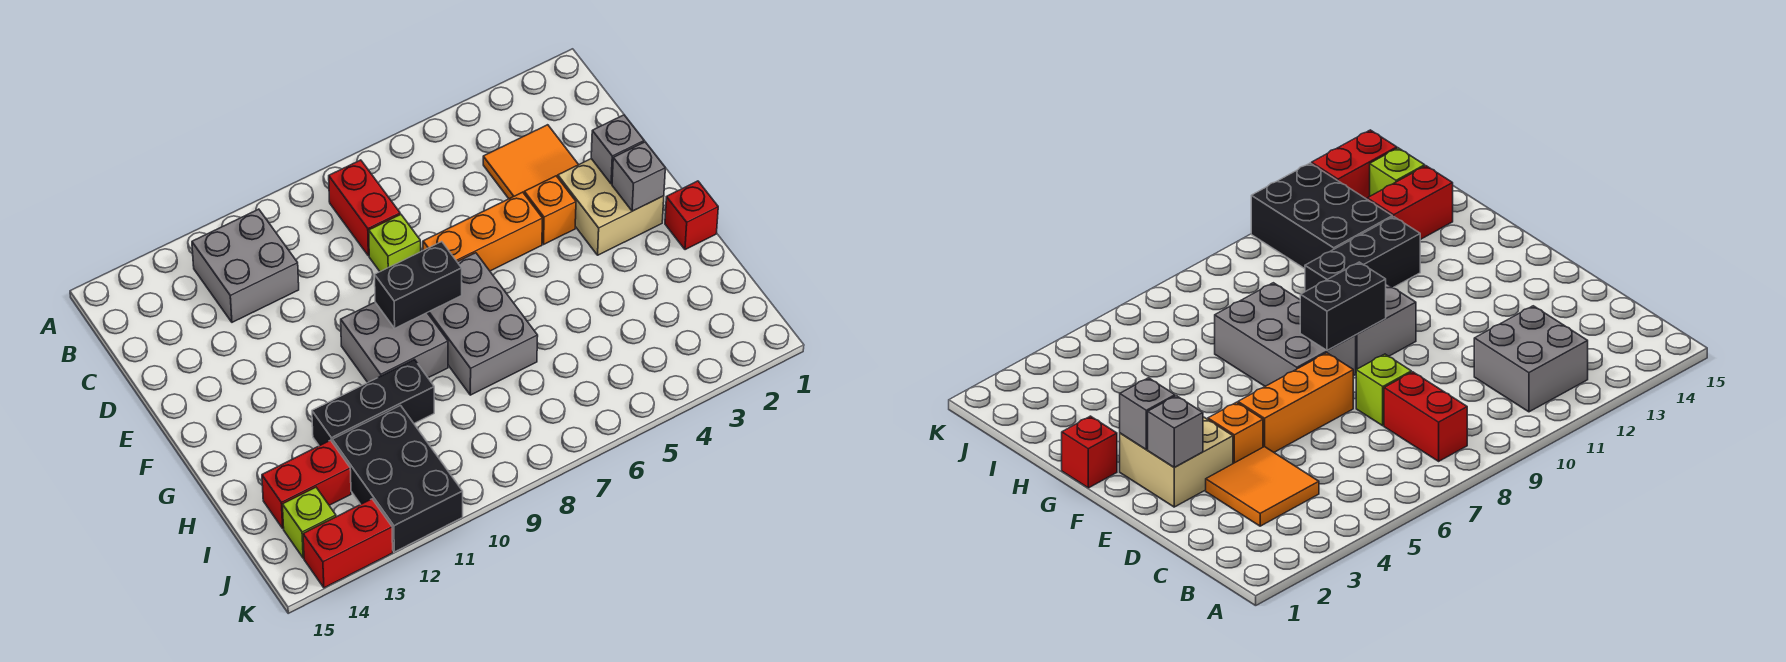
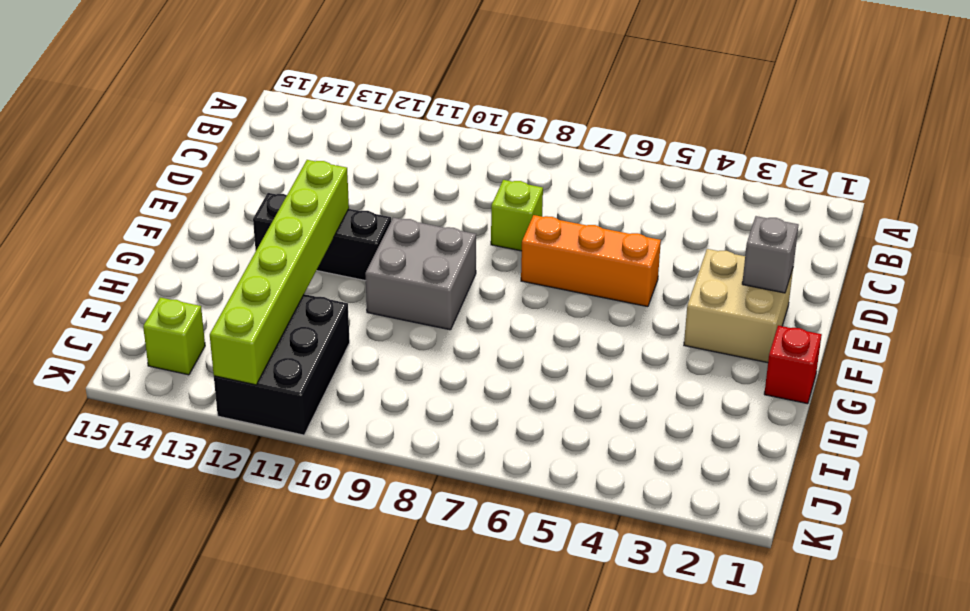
black brick F11:F13 level 1 -> black brick H10:H12 level 1
lime brick F12:K12 level 2 -> none
none -> red brick B8:C8 level 1
none -> grey brick B11:C12 level 1
none -> orange tile C3:D4 level 1

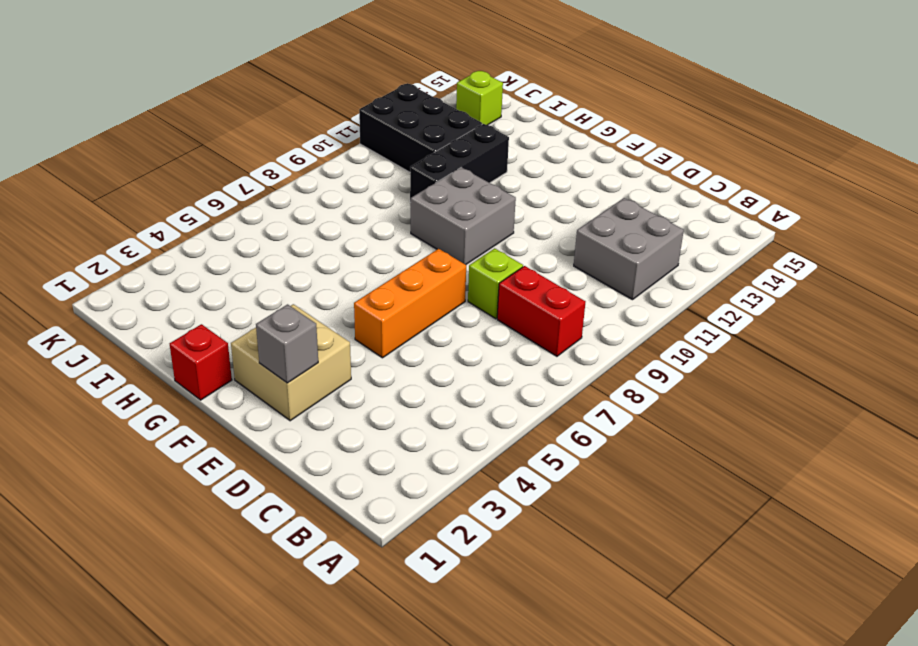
none -> orange tile C3:D4 level 1
none -> orange brick E4 level 1
none -> grey brick F7:H8 level 1

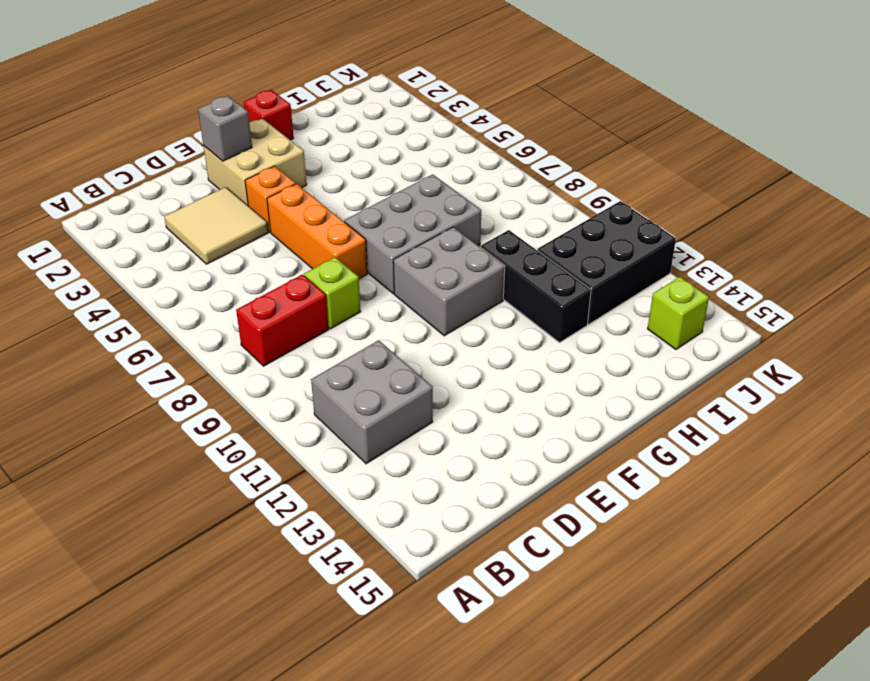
tan tile C3:D4 level 1 -> orange tile C3:D4 level 1
none -> red brick I13:I14 level 1
none -> red brick K13:K14 level 1
none -> grey brick F2 level 2

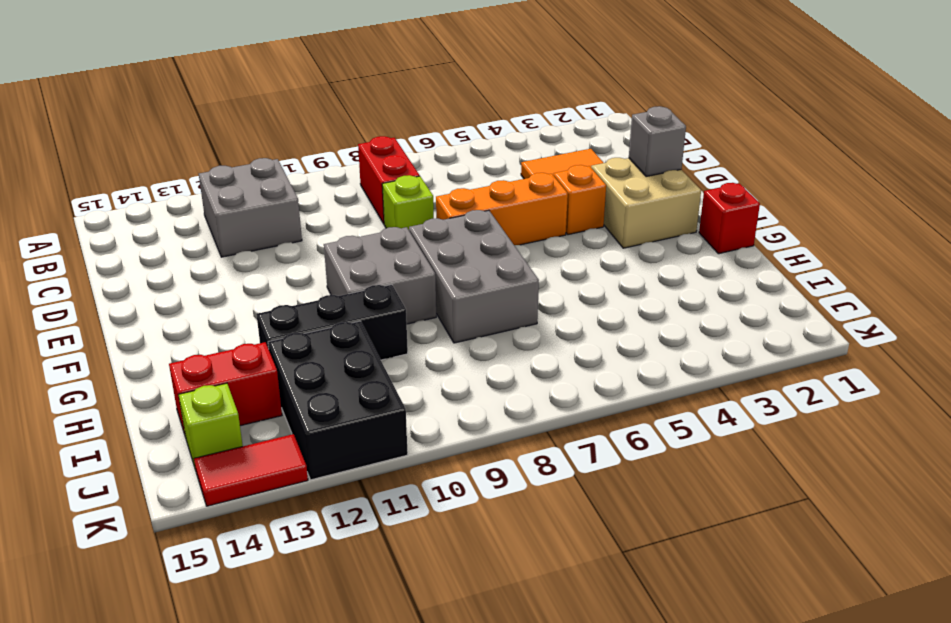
red tile K13:K14 level 1 -> red brick K13:K14 level 1
none -> grey brick F2 level 2
none -> black brick F8:F9 level 2

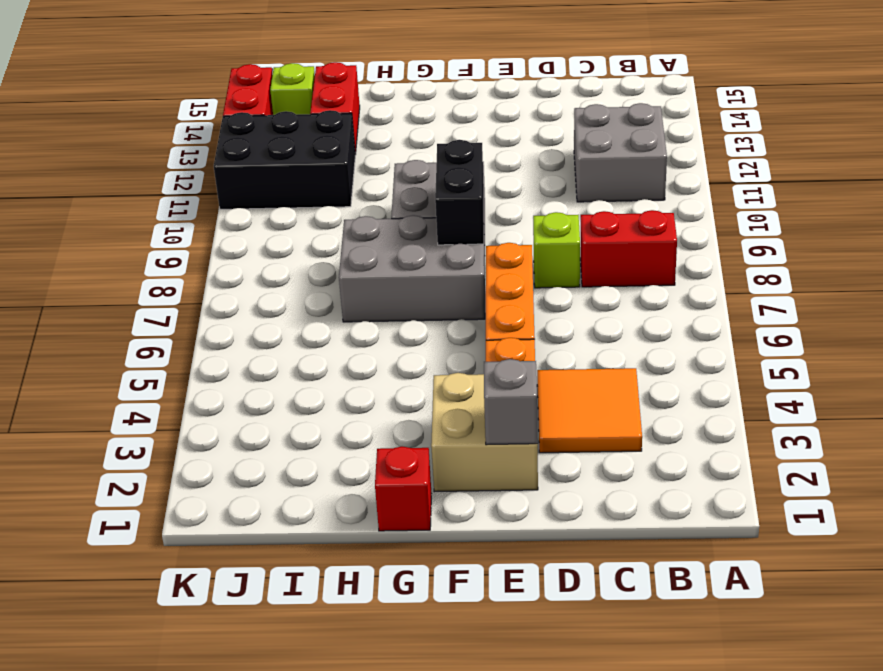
none -> black brick H10:H12 level 1
none -> grey brick F2 level 2

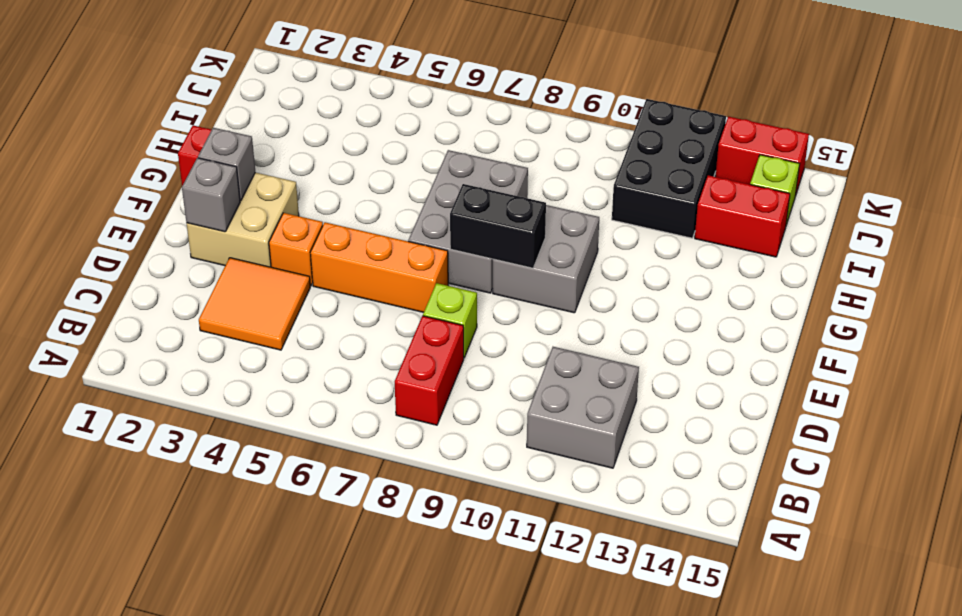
none -> black brick H10:H12 level 1

